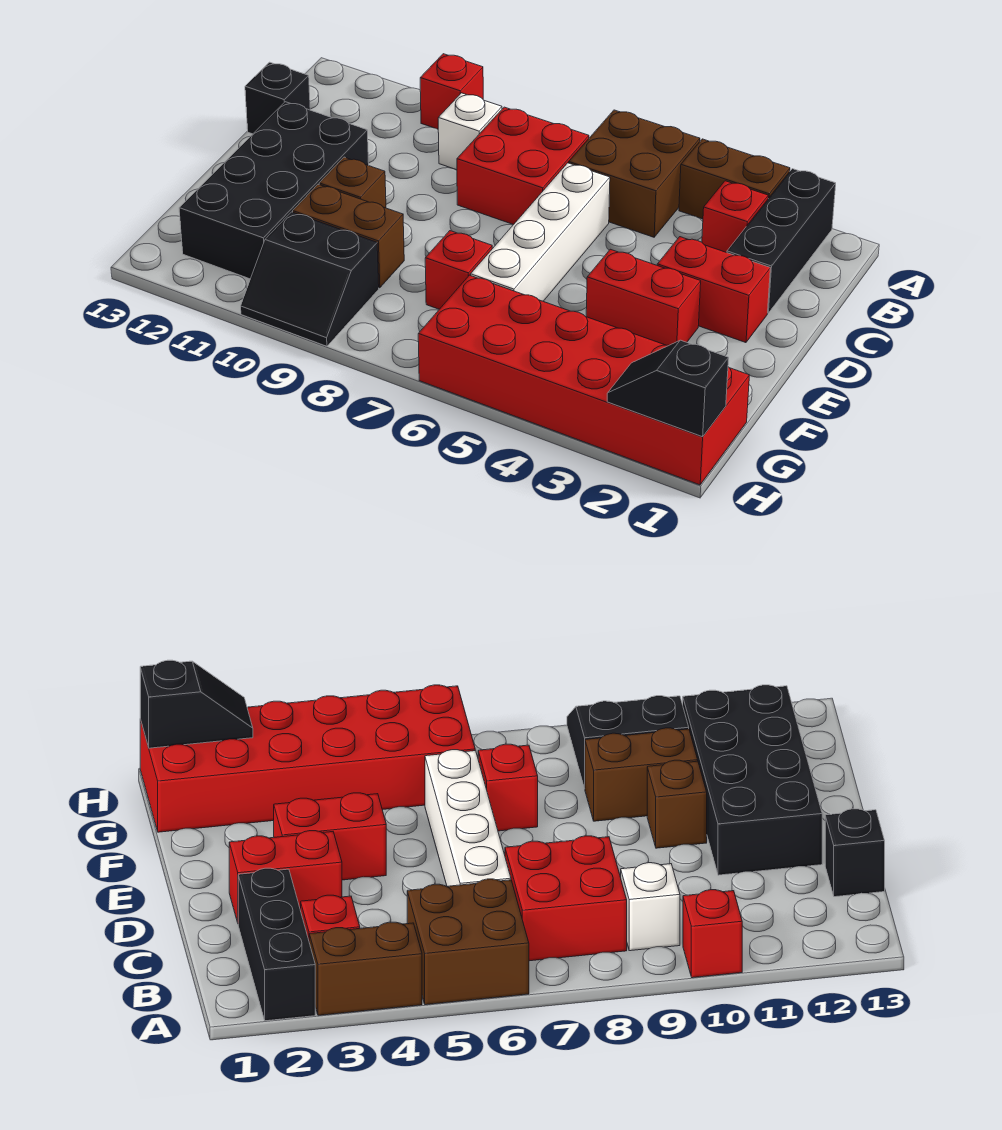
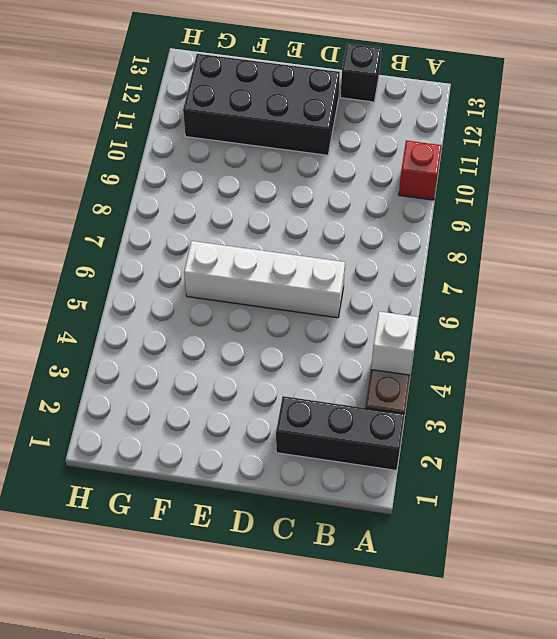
white brick A4 level 2 -> white brick B9 level 1
none -> brown brick A5:B6 level 1
none -> red brick B3 level 1
none -> red brick B7:C8 level 1

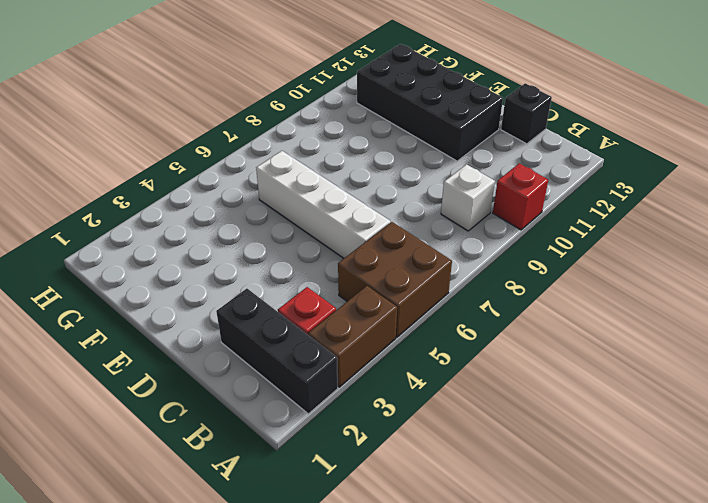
none -> red brick B7:C8 level 1
none -> red brick D2:D3 level 1
none -> red brick E3:E4 level 1

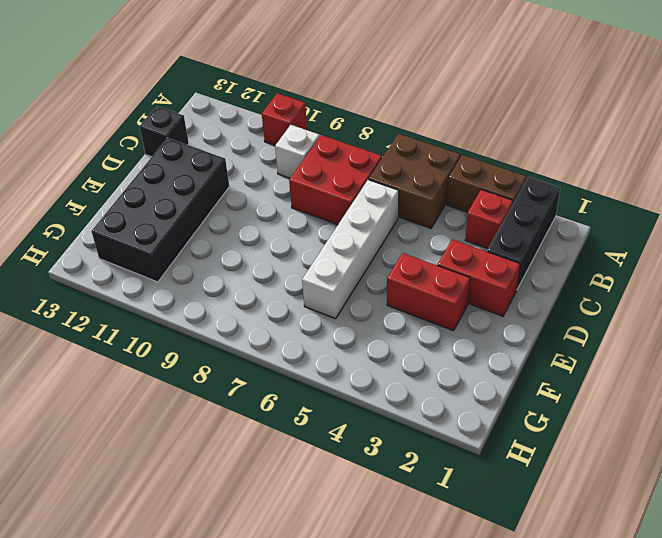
none -> brown brick E10 level 1
none -> red brick F7 level 1
none -> brown brick F9:F10 level 1

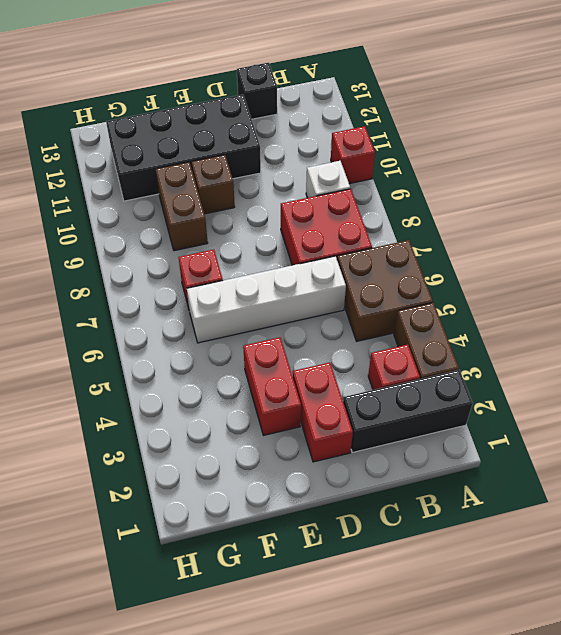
none -> red brick G1:H6 level 1
none -> black slope G9:H10 level 1 top G
none -> black slope H1:H2 level 2 top 1

